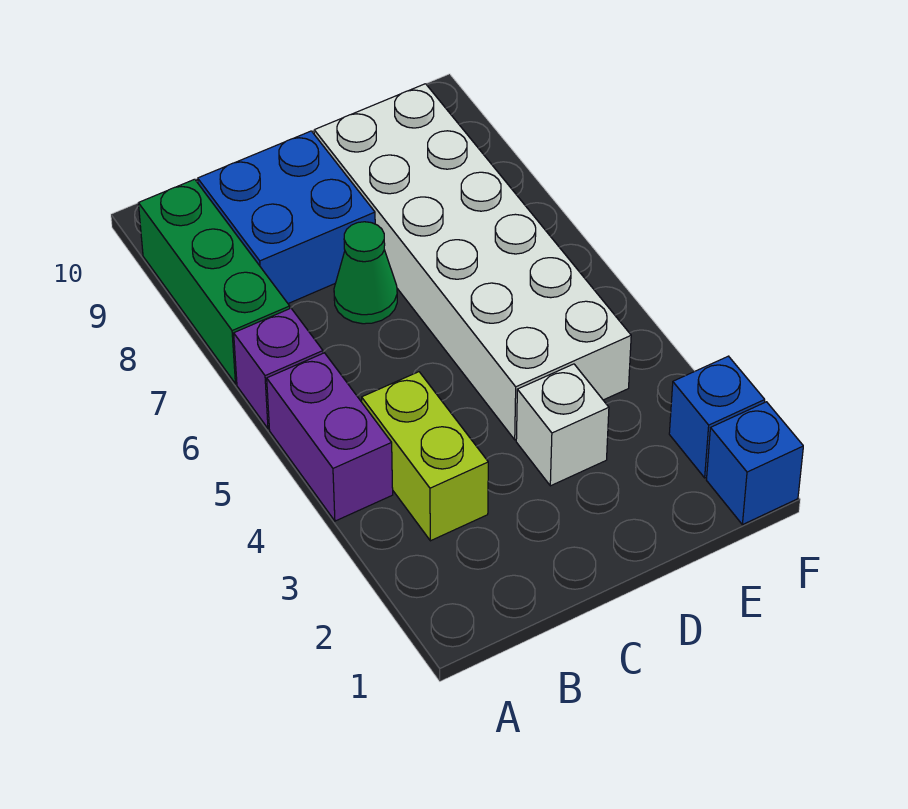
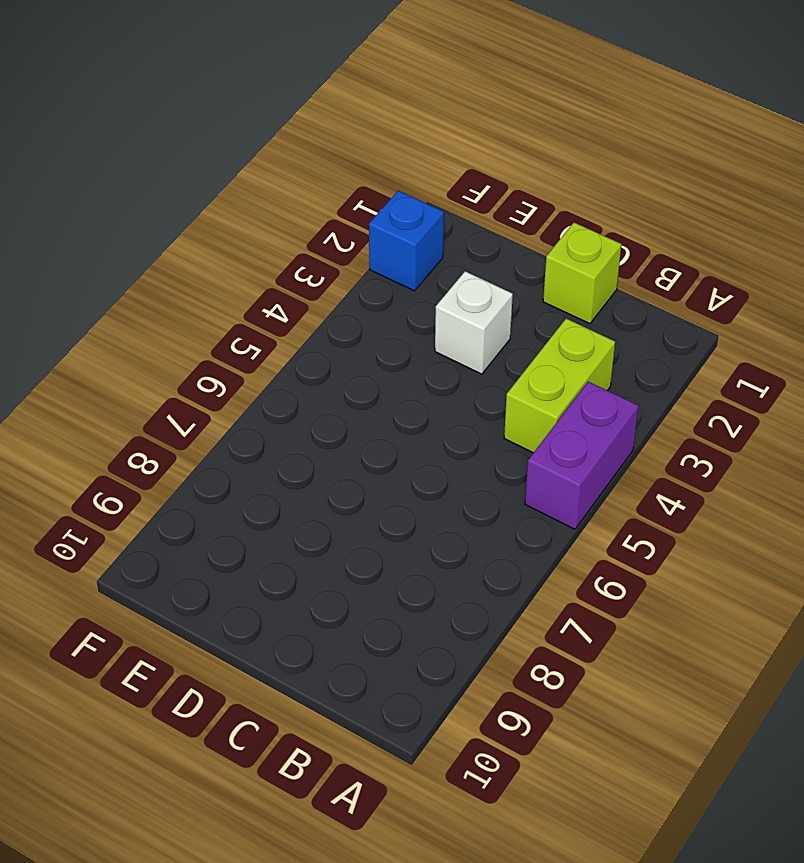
lime brick C1 level 1 -> none
none -> purple brick A6 level 1
none -> green brick A7:A9 level 1

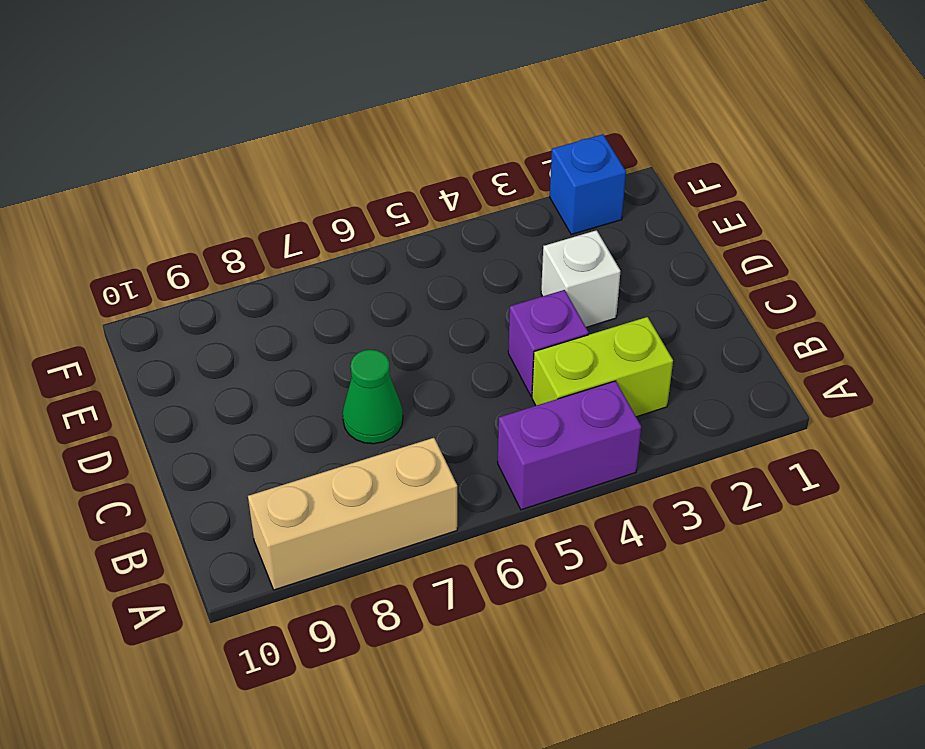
tan brick A7:A9 level 1 -> green brick A7:A9 level 1
purple brick C4 level 1 -> purple brick A6 level 1
none -> blue brick B8:C9 level 1
none -> white brick D4:E9 level 1

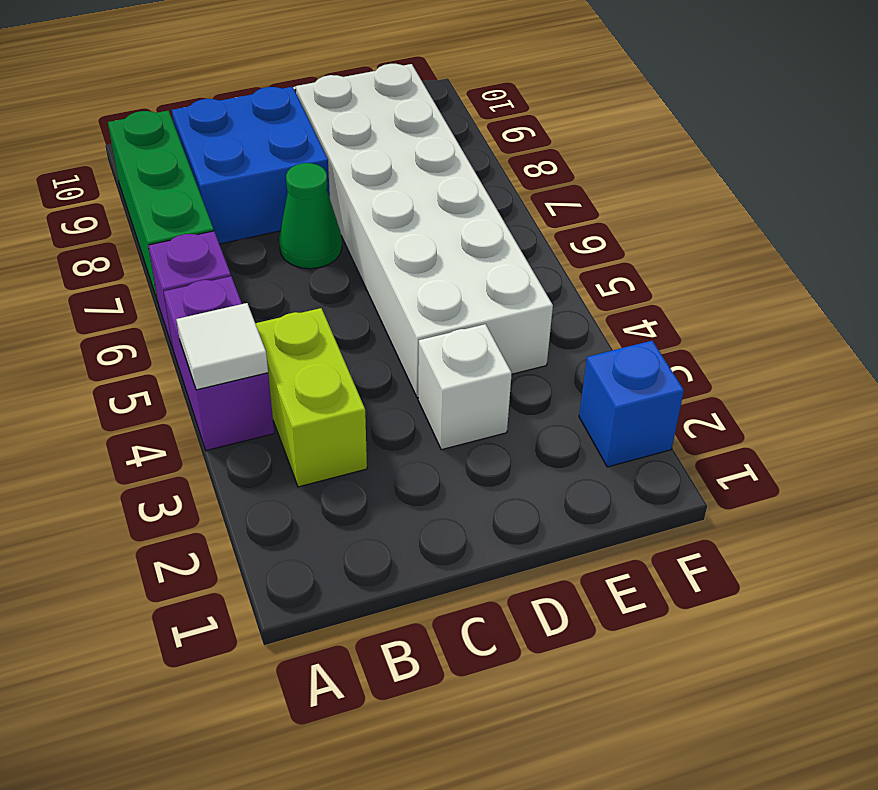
white tile A4 level 2 -> none
none -> blue brick F1 level 1

